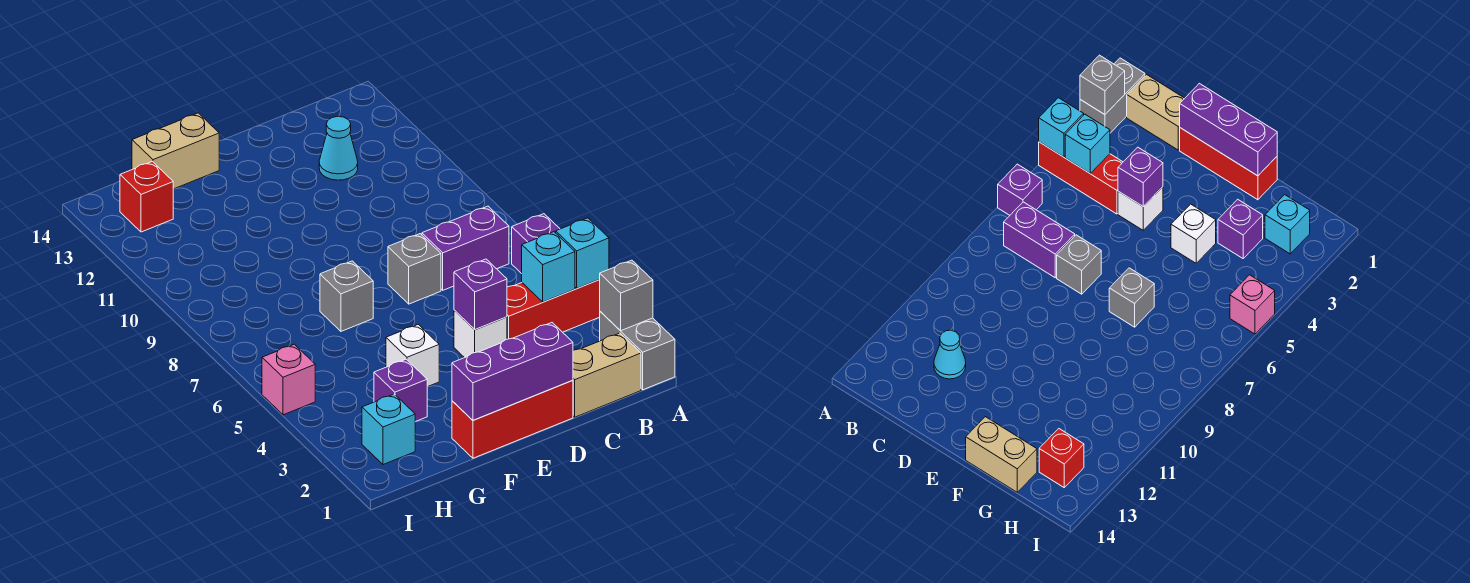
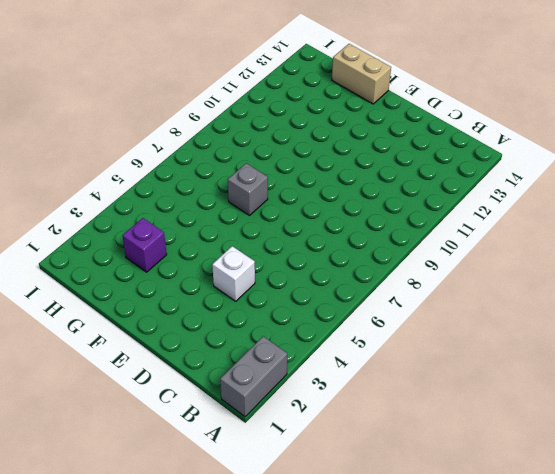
none -> red brick A4:C4 level 1
none -> purple brick A6 level 1
none -> tan brick B1:C1 level 1

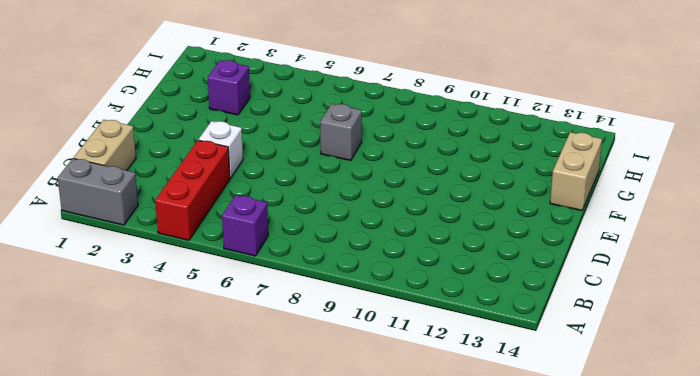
none -> purple brick B7:C7 level 1
none -> cyan cone C12 level 1
none -> red brick D1:F1 level 1

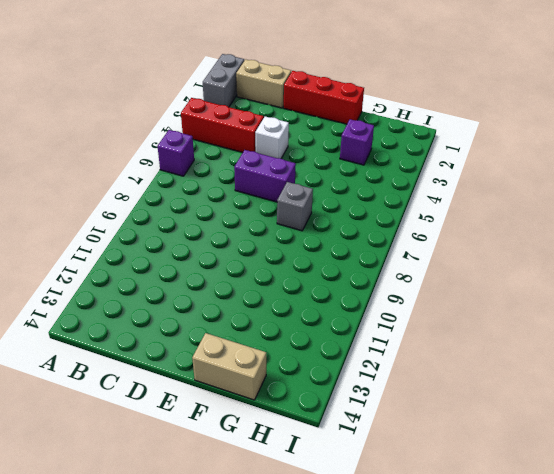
purple brick D6:E6 level 1 -> purple brick B7:C7 level 1
none -> cyan cone C12 level 1
none -> grey brick D7 level 1
none -> white brick F4 level 1

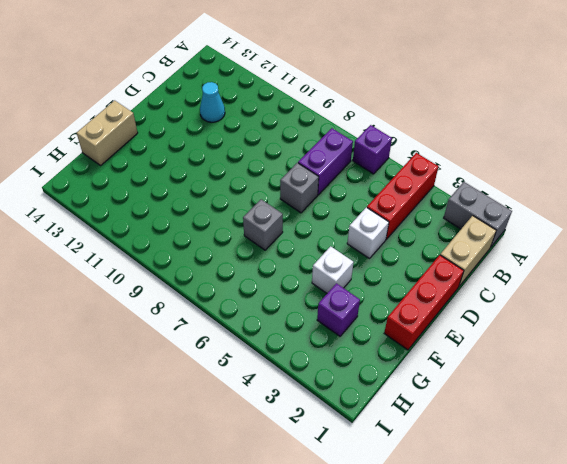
none -> cyan brick H2 level 1
none -> red brick H13 level 1
none -> pink brick I5 level 1

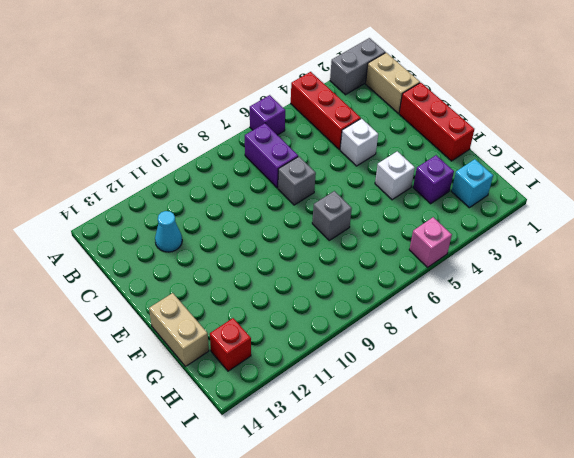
none -> grey brick A2 level 2
none -> cyan brick A4 level 2
none -> cyan brick B4 level 2

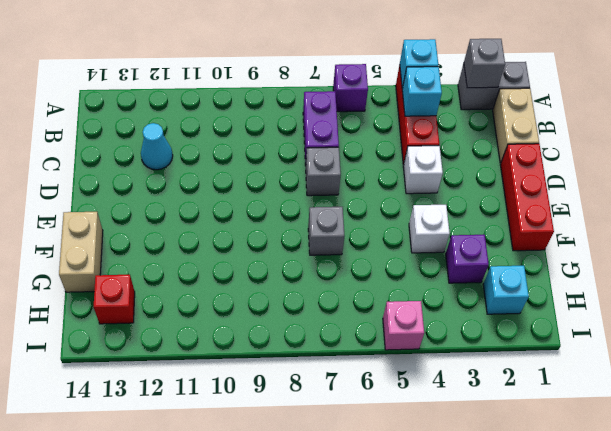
none -> purple brick D1:F1 level 2
none -> purple brick D4 level 2

